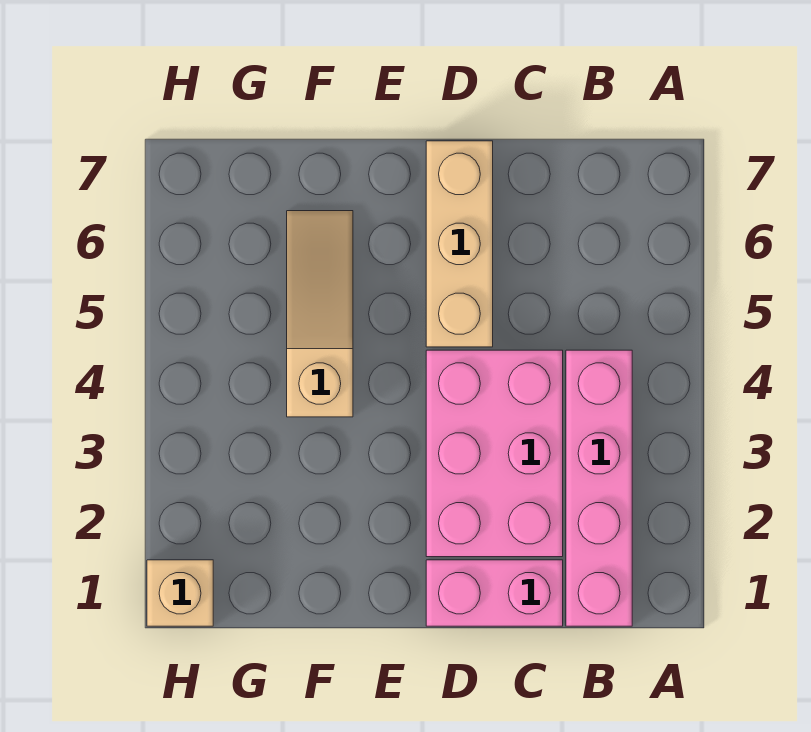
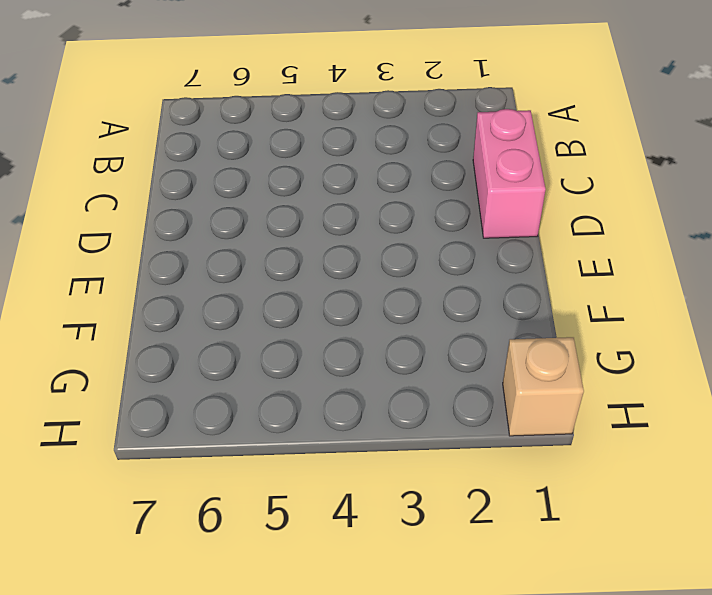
none -> pink brick B1:B4 level 1
none -> pink brick C2:D4 level 1

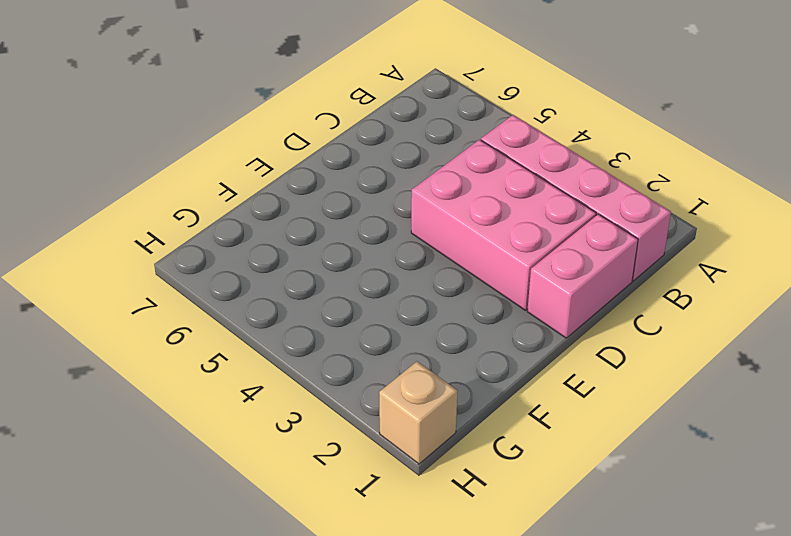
none -> tan brick D5:D7 level 1
none -> tan slope F4:F6 level 1 top 4

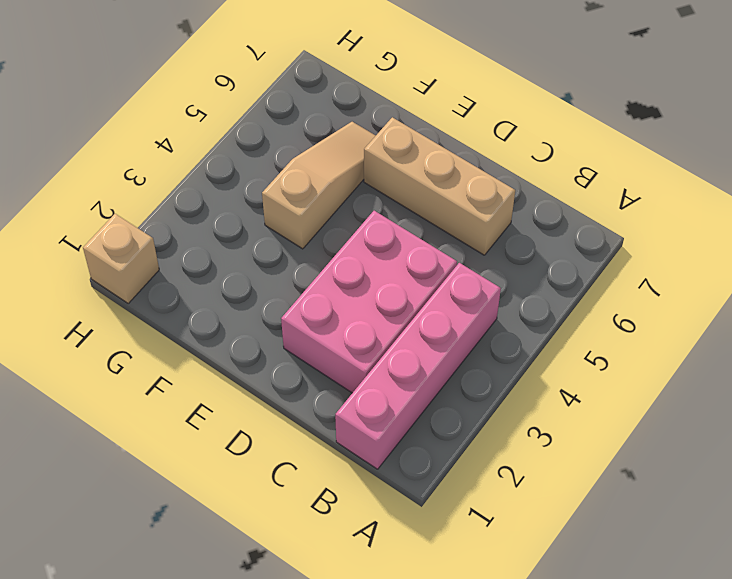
tan brick C6:E6 level 1 -> tan brick D5:D7 level 1
none -> pink brick C1:D1 level 1

